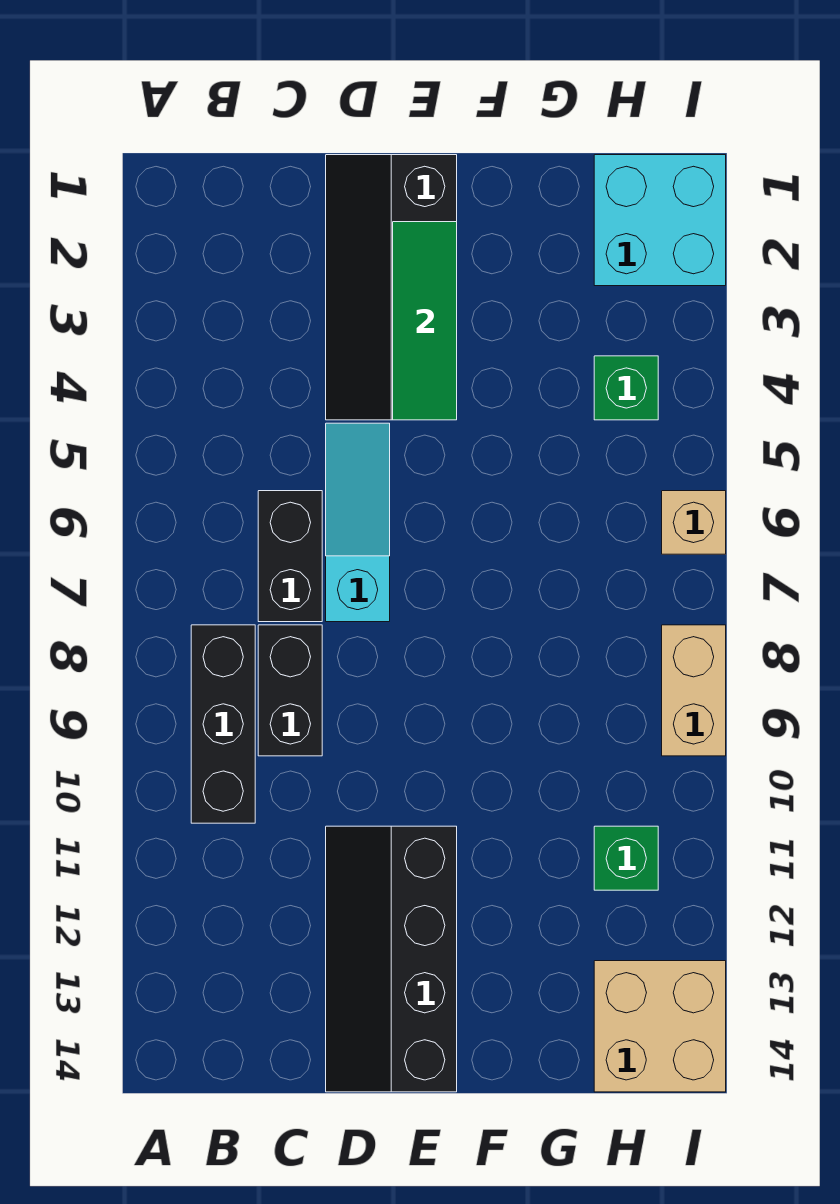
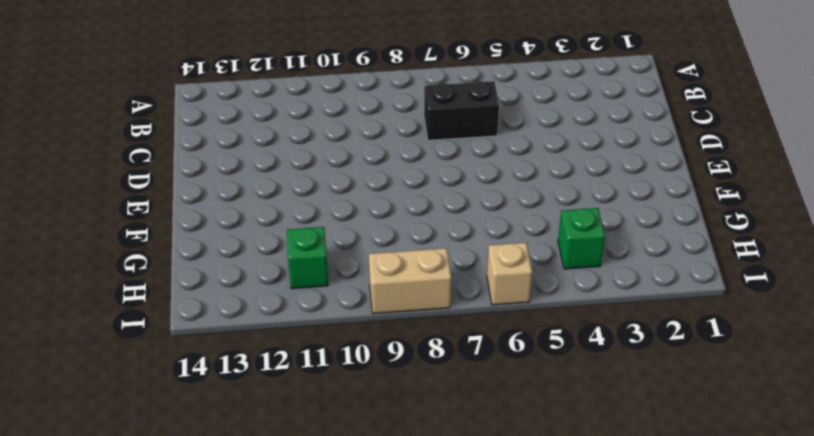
none -> black brick B8:B10 level 1
none -> black brick C8:C9 level 1
none -> black slope D1:E4 level 1 top E

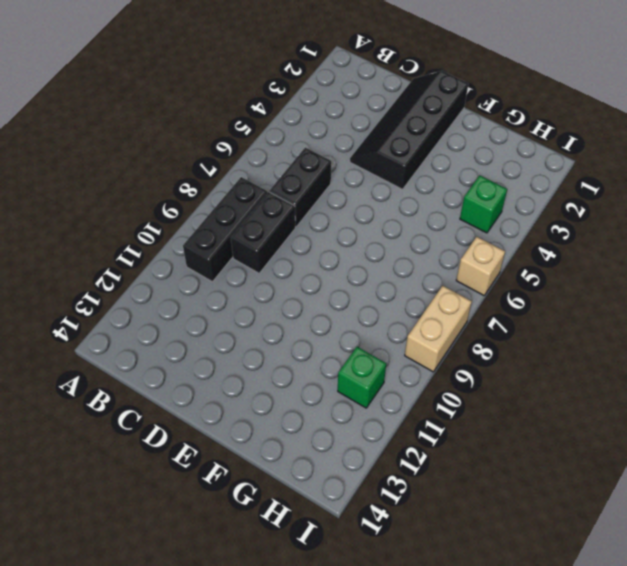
none -> cyan slope D5:D7 level 1 top 7
none -> black slope D11:E14 level 1 top E
none -> cyan brick H1:I2 level 1

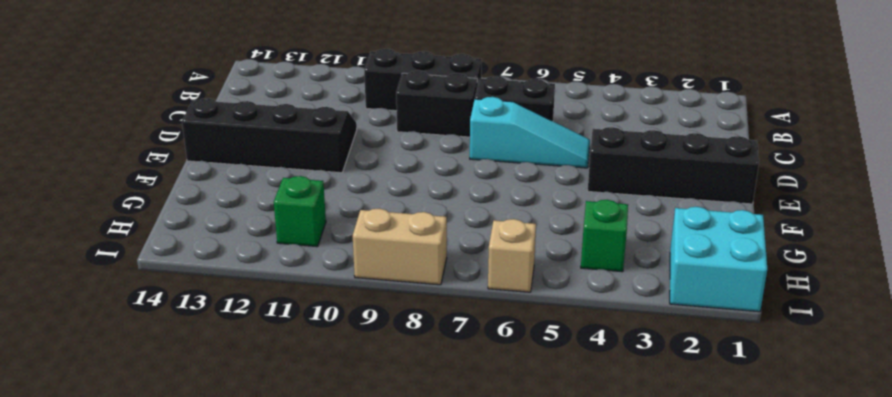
none -> tan brick H13:I14 level 1
none -> green tile E2:E4 level 2

